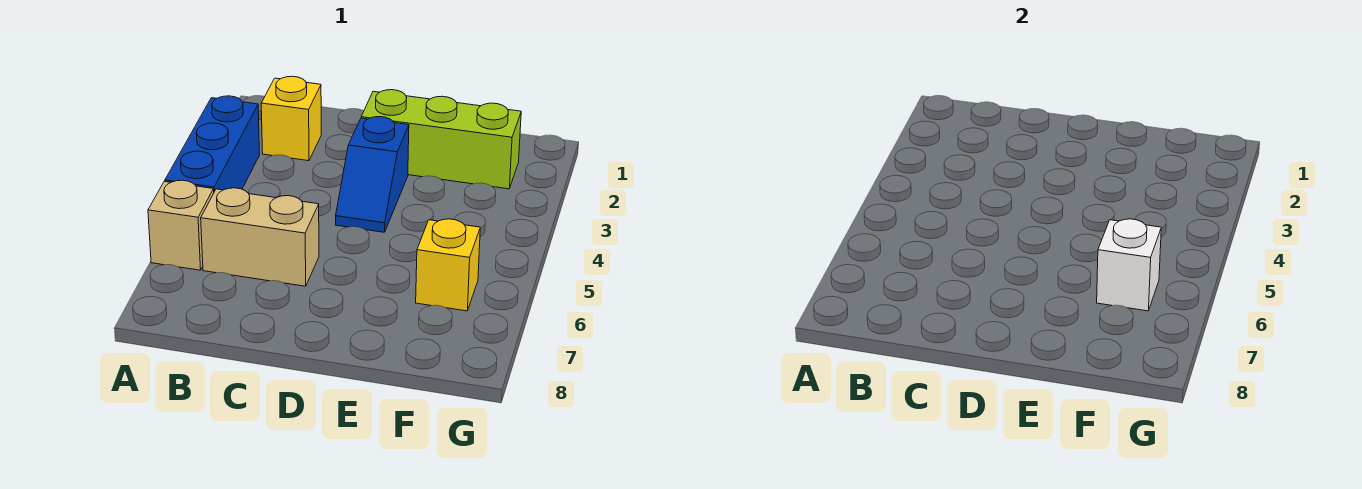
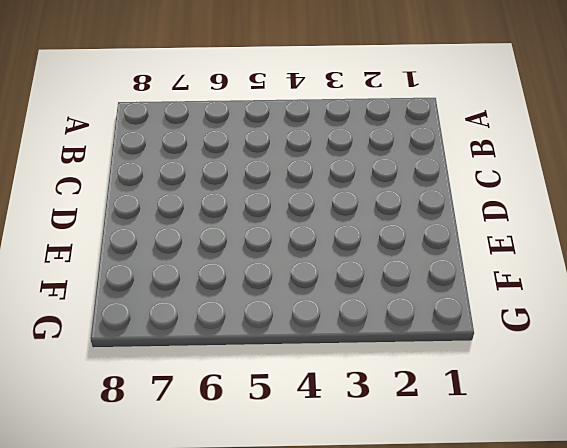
none -> blue brick A3:A5 level 1
none -> tan brick A6 level 1

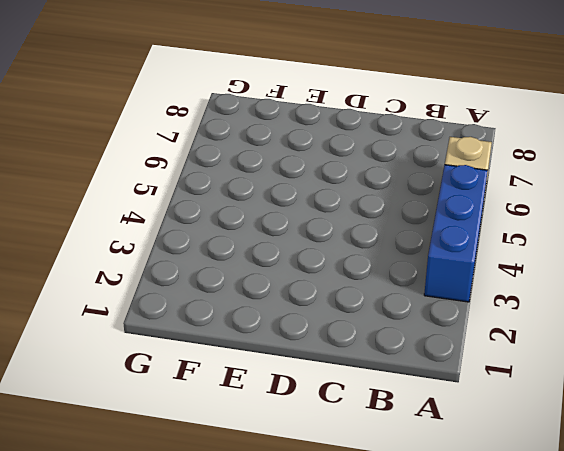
none -> yellow brick B2 level 1
none -> tan brick B6:C6 level 1

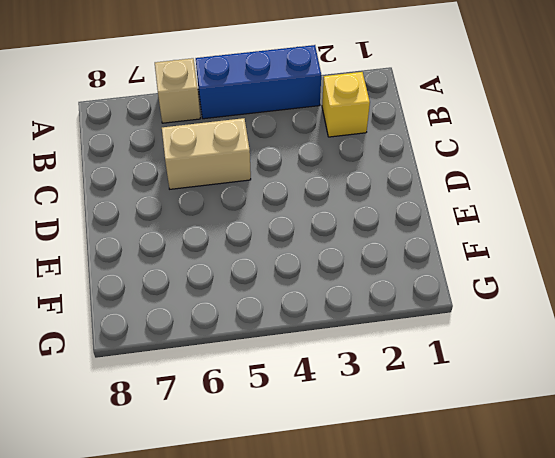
tan brick C5:C6 level 1 -> tan brick B6:C6 level 1
none -> lime brick D2:F2 level 1
none -> blue slope D3:D4 level 1 top 3

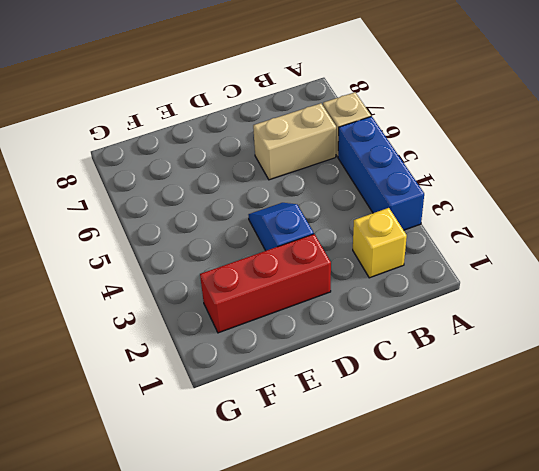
red brick D2:F2 level 1 -> lime brick D2:F2 level 1
none -> yellow brick F6 level 1
none -> white brick F6 level 2

